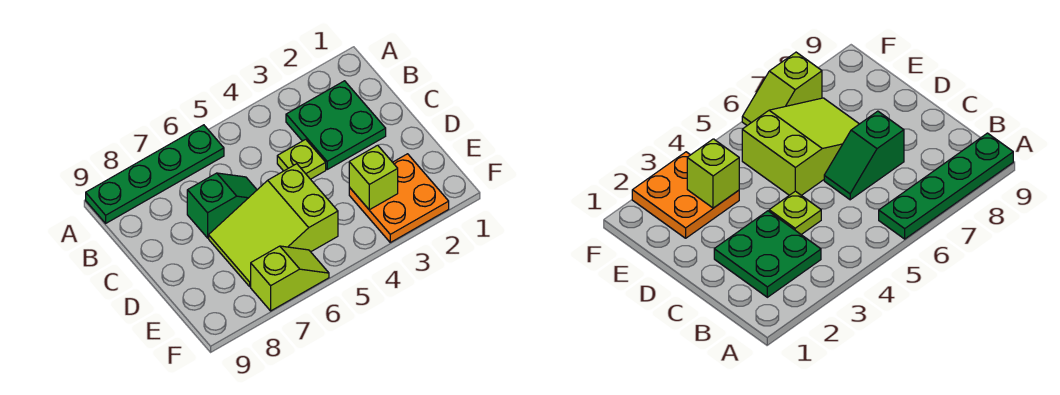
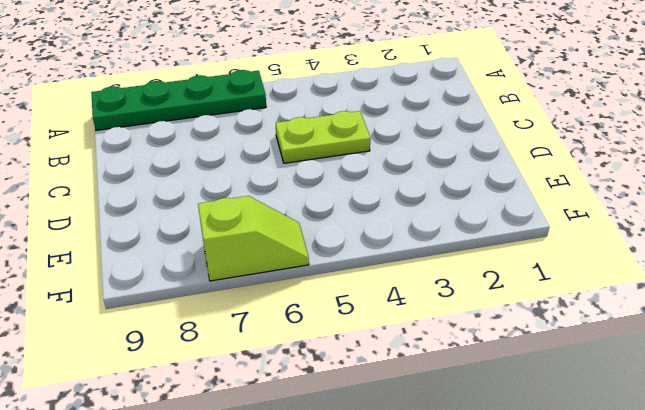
lime plate C4:C5 level 1 -> lime plate C4 level 1
none -> green plate B2:C3 level 1
none -> green slope C6:C7 level 1 top 7

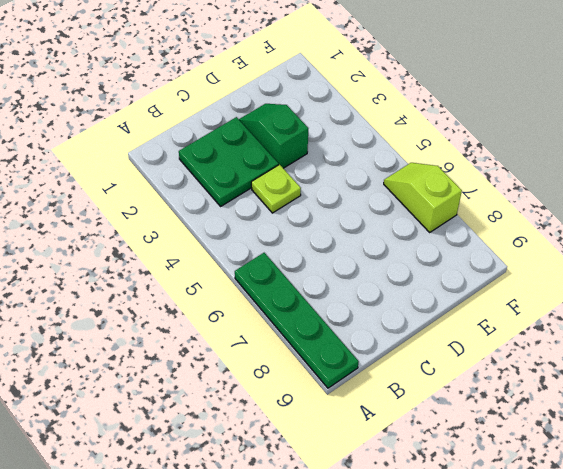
green slope D2:D3 level 1 top 3 -> green slope C6:C7 level 1 top 7
none -> lime slope D5:E7 level 1 top 5
none -> orange plate E2:F3 level 1

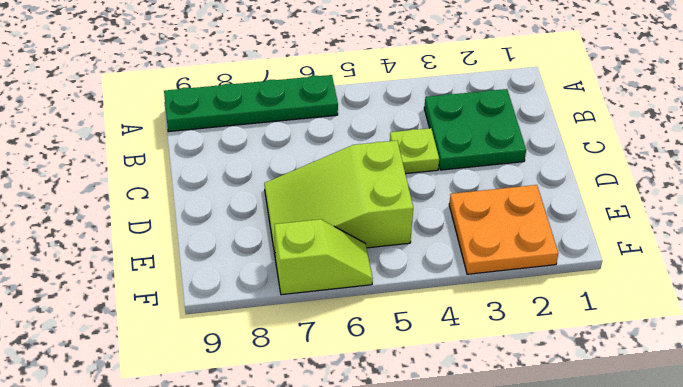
none -> green slope C6:C7 level 1 top 7
none -> lime brick E3 level 2

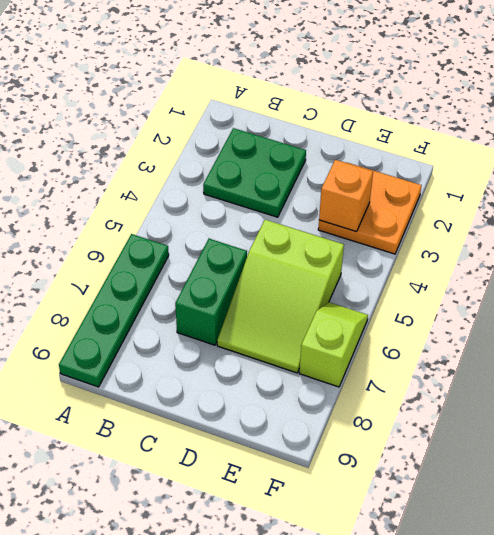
green brick C6:C7 level 1 -> green slope C6:C7 level 1 top 7
orange brick E3 level 2 -> lime brick E3 level 2
none -> lime plate C4 level 1

